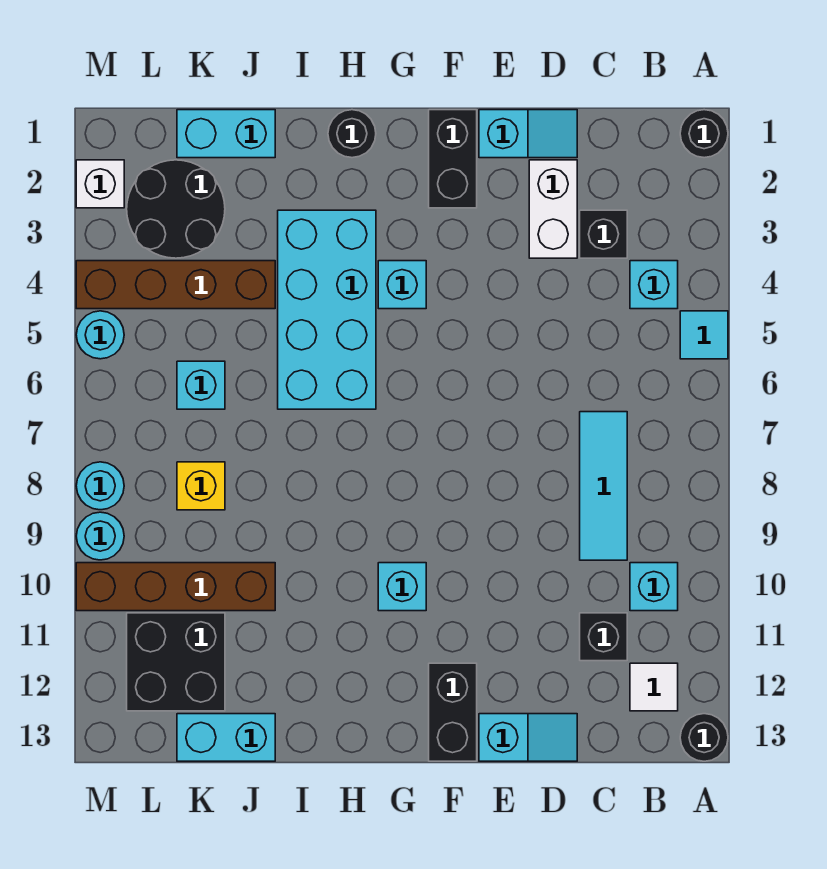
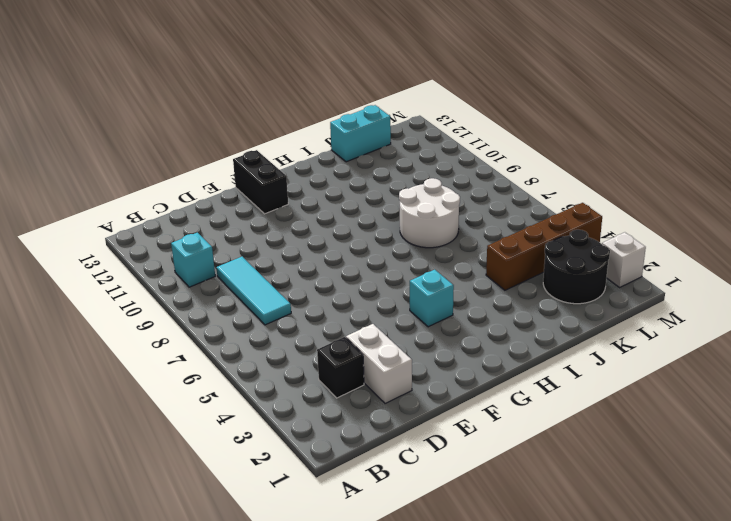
white round brick I7:J8 level 1 -> none
none -> black round brick A1 level 1
none -> cyan tile A5 level 1
none -> black round brick A13 level 1
none -> cyan brick B4 level 1

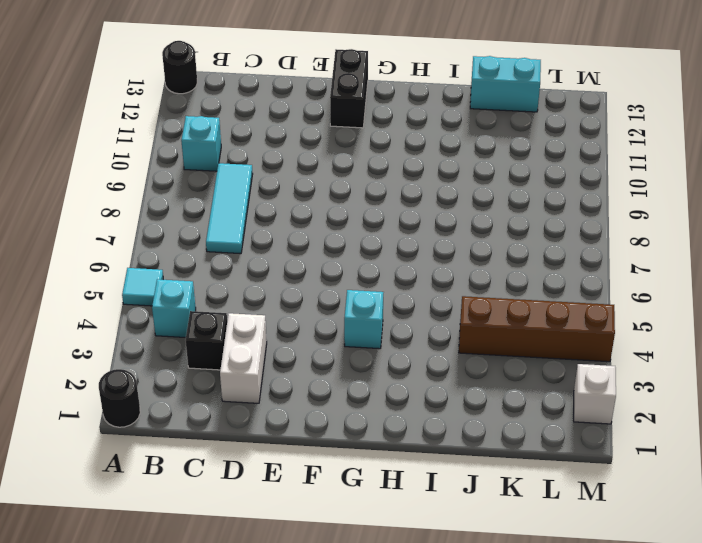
none -> white tile B12 level 1
none -> black brick C11 level 1
none -> cyan slope D1:E1 level 1 top E
none -> cyan slope D13:E13 level 1 top E

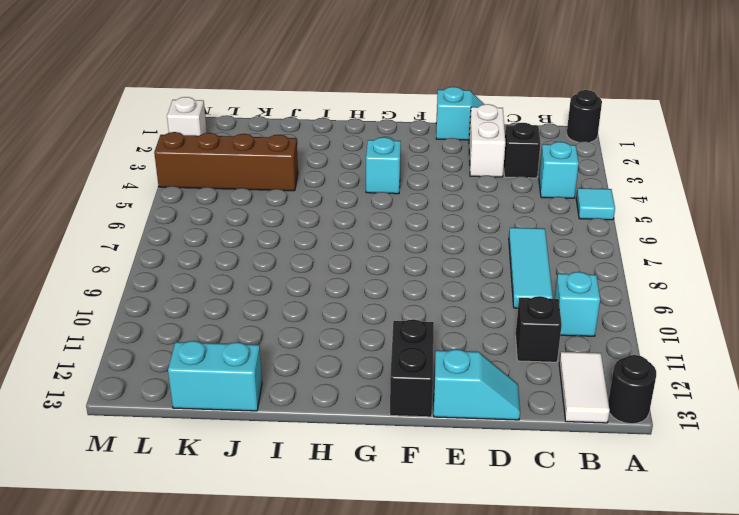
white tile B12:B13 level 1 -> white tile B12 level 1
none -> black brick F1:F2 level 1
none -> cyan brick G10 level 1
none -> black round brick H1 level 1
none -> cyan brick H3:I6 level 1

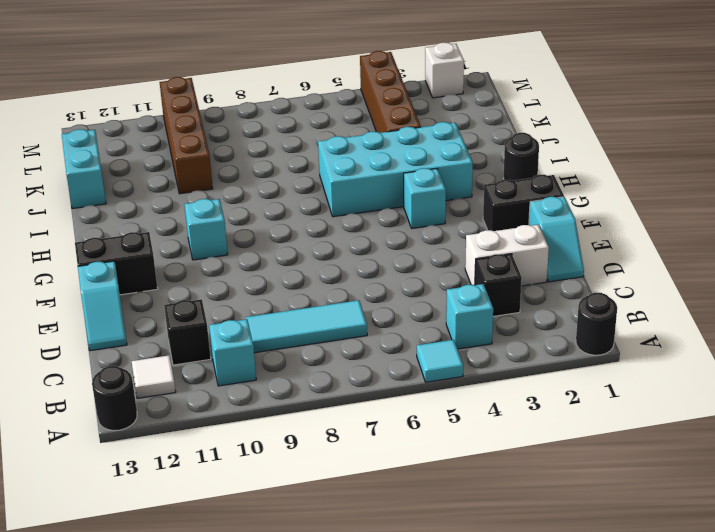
none -> cyan brick J1:K1 level 1
none -> black round brick K2:L3 level 1
none -> cyan brick K6 level 1
none -> yellow brick K8 level 1

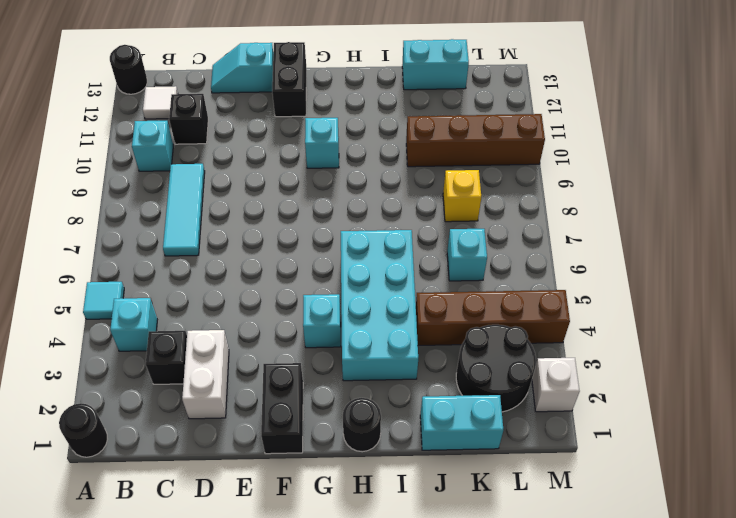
none -> cyan slope D1:E1 level 1 top E
none -> black brick K11:L12 level 1
none -> cyan round brick M5 level 1
none -> cyan round brick M8 level 1

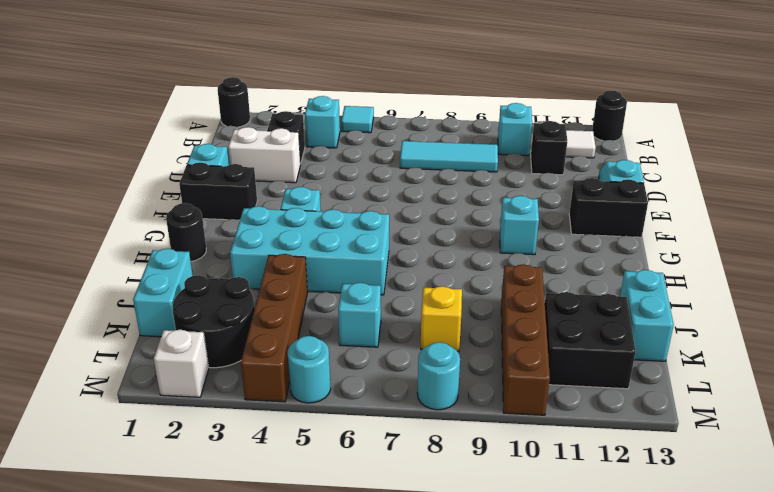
none -> cyan round brick M9 level 1

